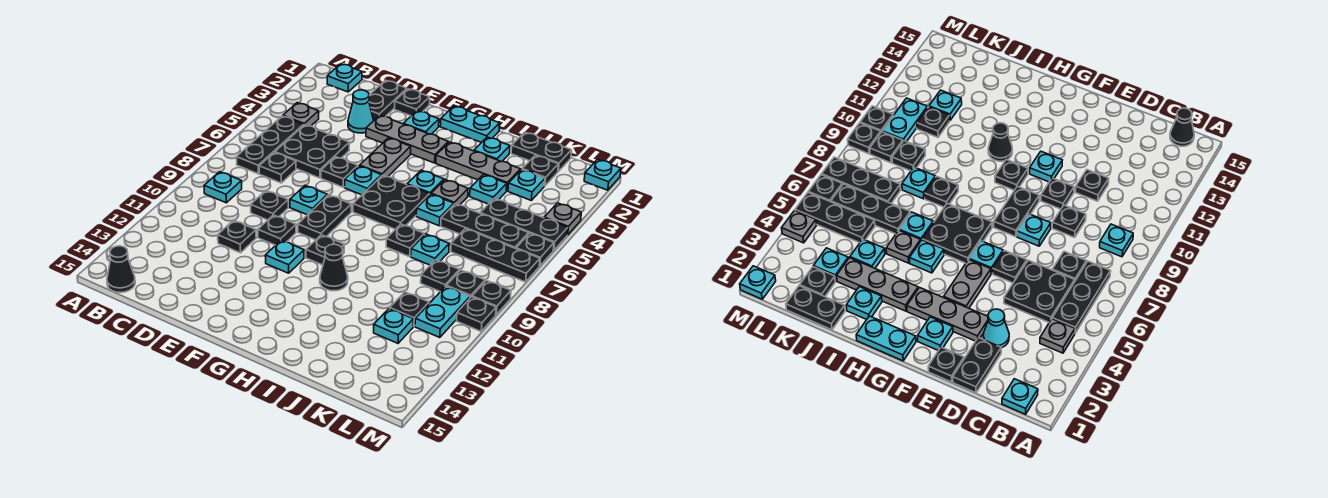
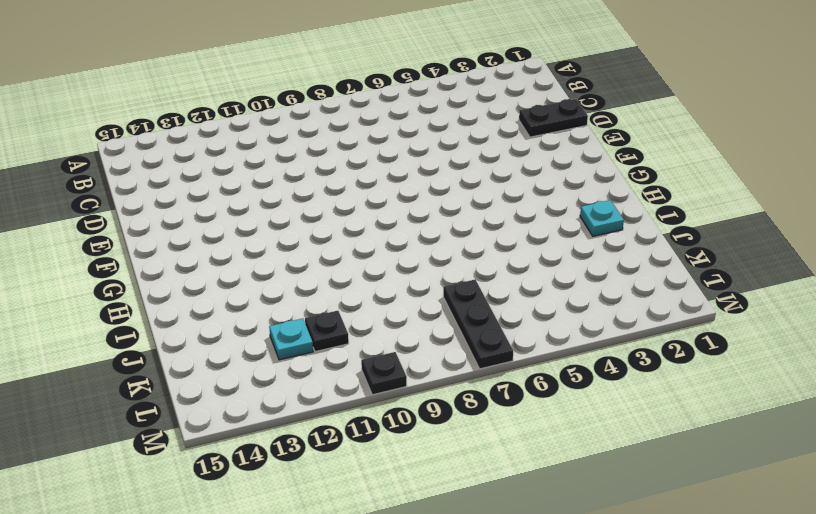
none -> cyan plate B1 level 1
none -> grey plate B4 level 1
none -> black plate B5:B7 level 1
none -> cyan plate B9 level 1

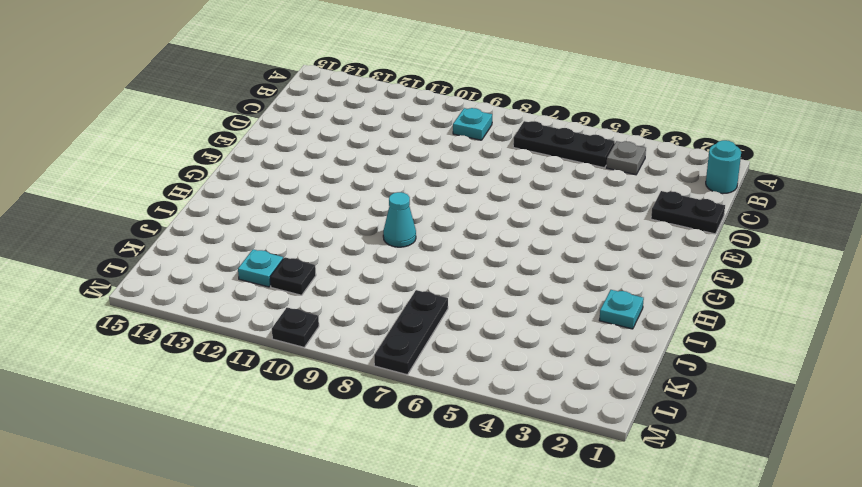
cyan round brick B1 level 1 -> cyan plate B1 level 1
cyan cone H9 level 1 -> cyan cone D3 level 1
none -> black cone B15 level 1
none -> black plate C5:D6 level 1
none -> black plate C7 level 1
none -> black plate D9 level 1

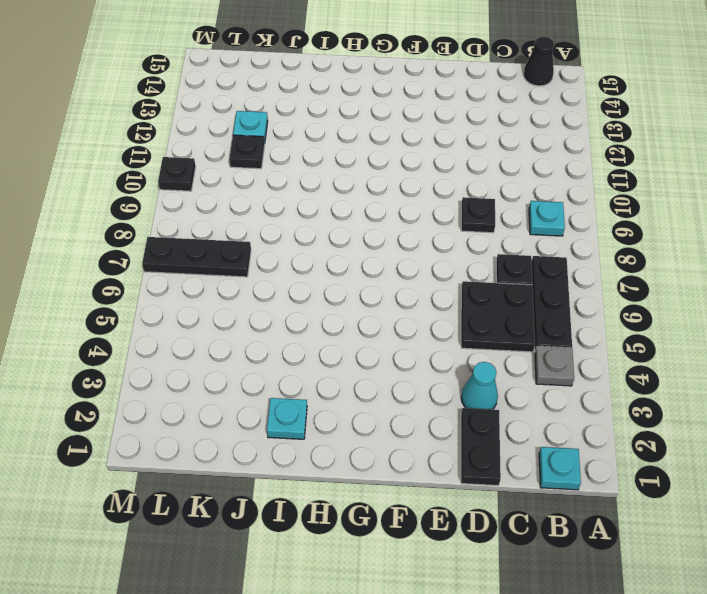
none -> black plate D11 level 1
none -> black plate E1 level 1
none -> grey plate E3:G3 level 1
none -> black plate E6 level 1

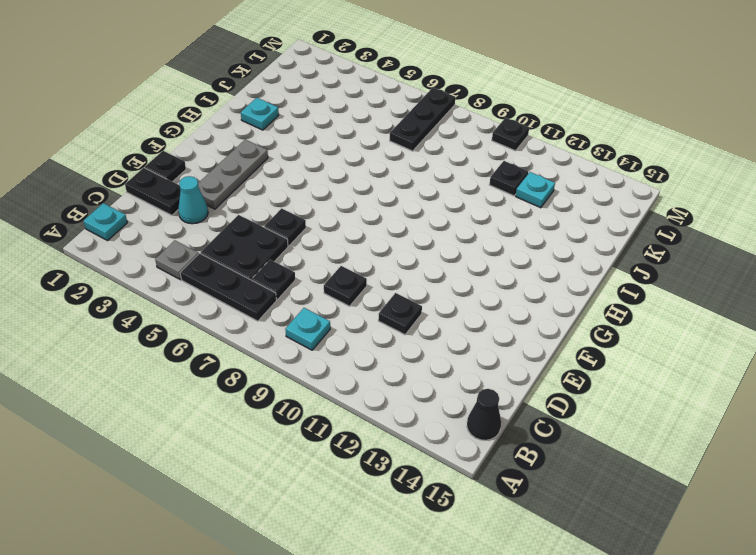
none -> cyan plate E8 level 1
none -> black plate E10 level 1
none -> cyan plate F2 level 1
none -> grey plate F4:F5 level 1

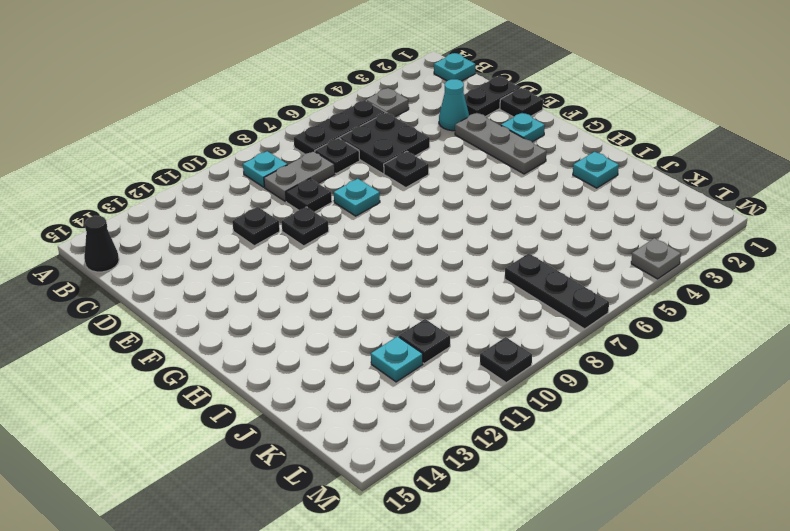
grey plate C8:C9 level 1 -> grey plate F4:F5 level 1
none -> cyan plate F6 level 1
none -> black plate F8:F9 level 1
none -> cyan plate F11 level 1
none -> cyan plate G1:H1 level 1

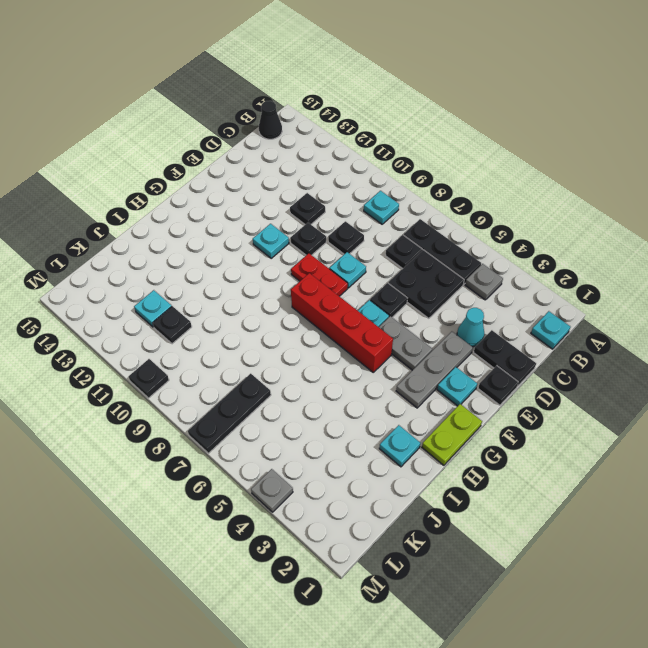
red plate F8:F9 level 1 -> black plate F8:F9 level 1
lime plate G1:H1 level 1 -> cyan plate G1:H1 level 1
red brick G5:G8 level 1 -> black plate G6:H7 level 1
none -> black plate G10 level 1
none -> grey plate H3:J3 level 1
none -> cyan plate H5 level 1
none -> black cone H11 level 1

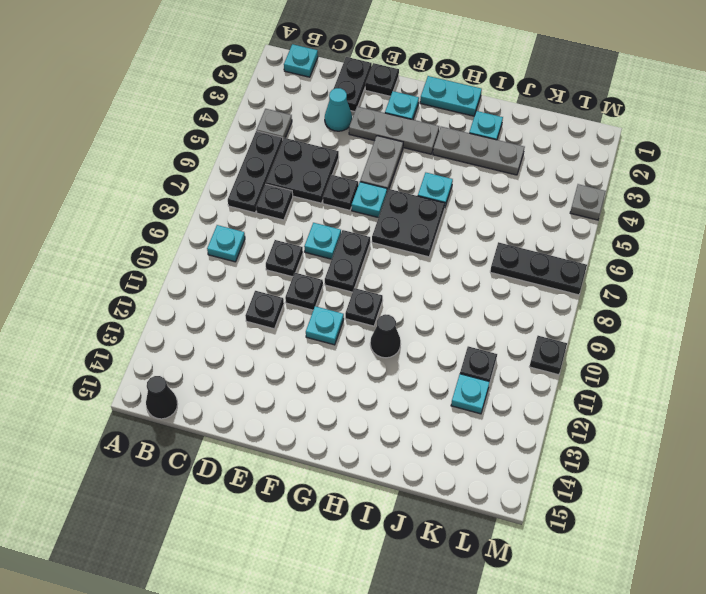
none -> grey plate I5 level 1
none -> cyan plate I6 level 1
none -> black plate I8 level 1
none -> black plate J1:K1 level 1

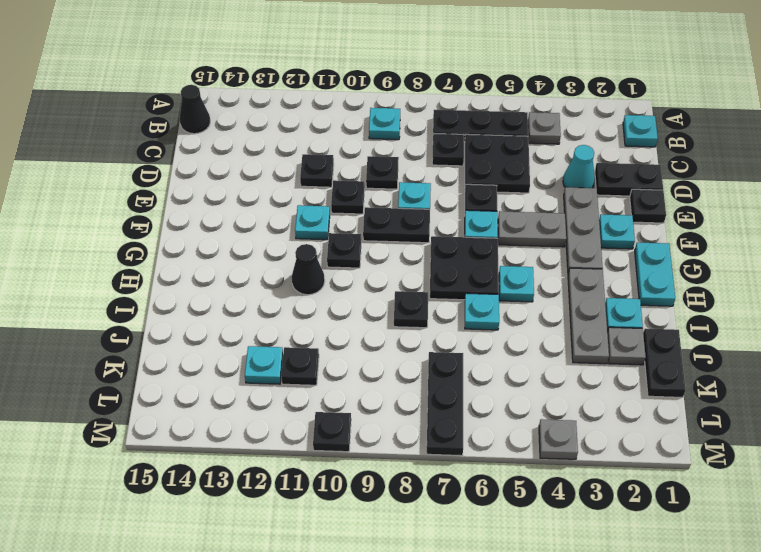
grey plate J2 level 1 -> grey plate I5 level 1
none -> cyan plate J4 level 1
none -> black plate J6:L6 level 1
none -> cyan plate J8 level 1
none -> black plate K2 level 1

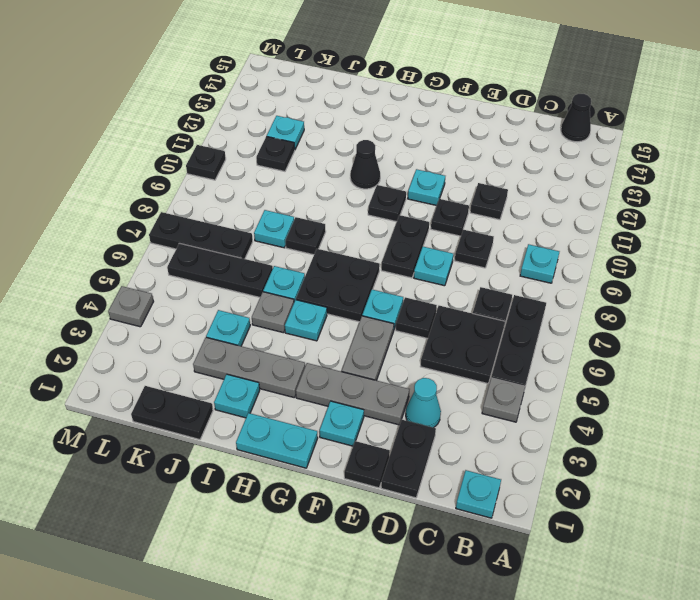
none -> black plate K2 level 1
none -> cyan plate K3 level 1
none -> black plate K5:M5 level 1
none -> black plate K9 level 1

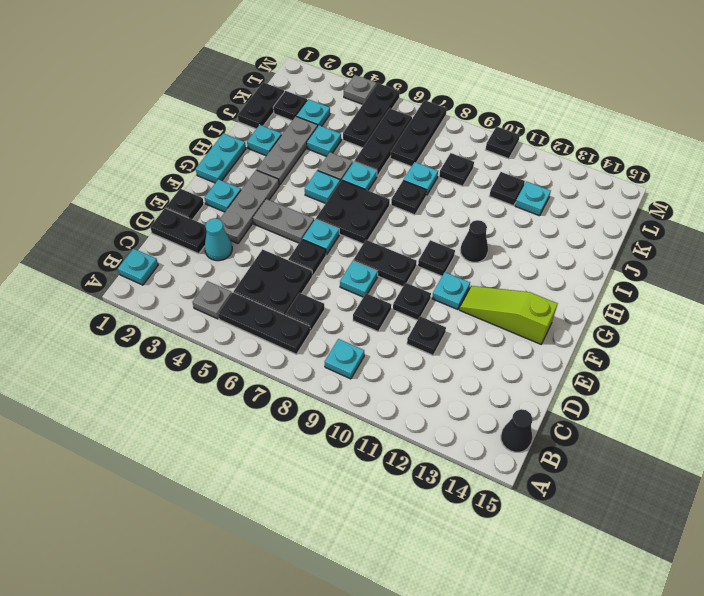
lime slope F12:F14 level 1 top 14 -> none
none -> black plate L9 level 1
none -> cyan plate L10:L11 level 1
none -> cyan plate M1 level 1
none -> black plate M6 level 1

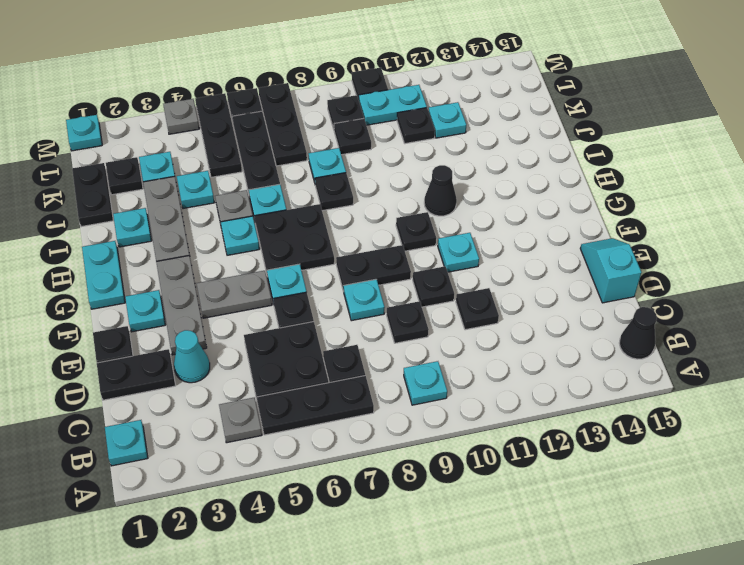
cyan slope D15:E15 level 1 top D -> none
none -> black plate M9 level 1

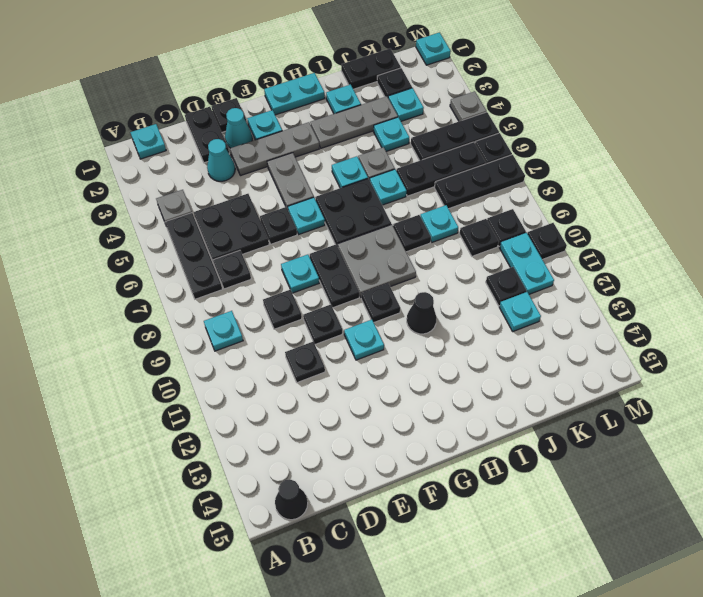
cyan cone E2 level 1 -> none
grey plate G8:H9 level 1 -> none
none -> black plate M9 level 1

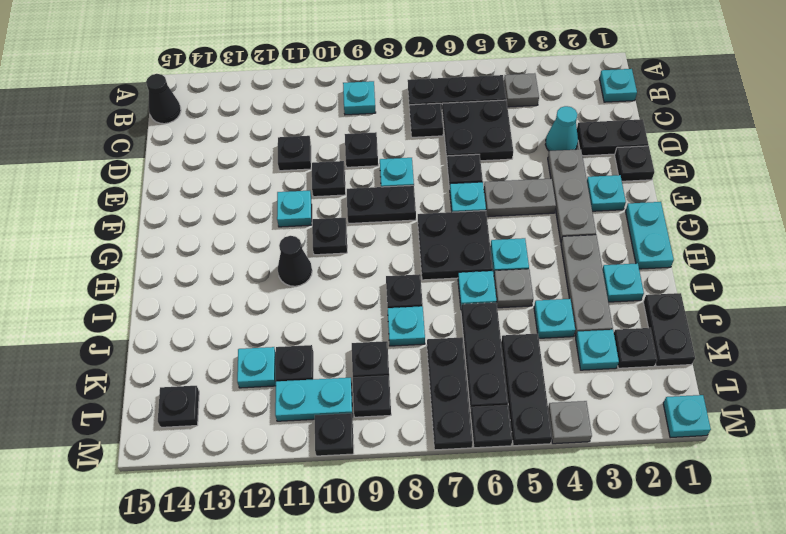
black plate L14 level 1 -> black plate M9 level 1

